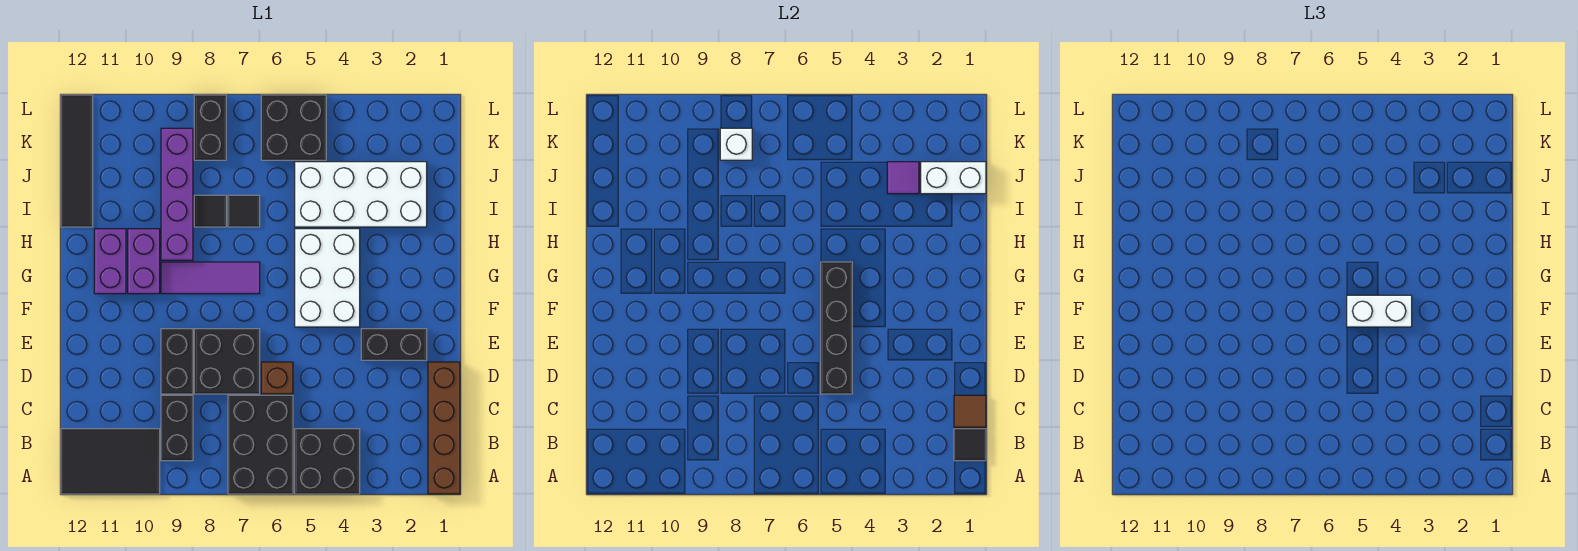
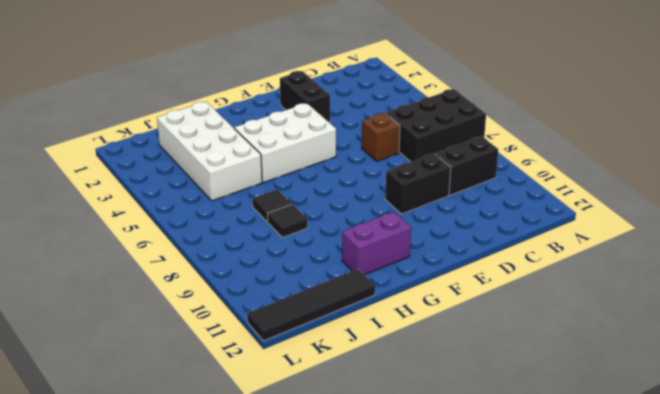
none -> brown brick A1:D1 level 1
none -> black brick A4:B5 level 1
none -> black tile A10:B12 level 1

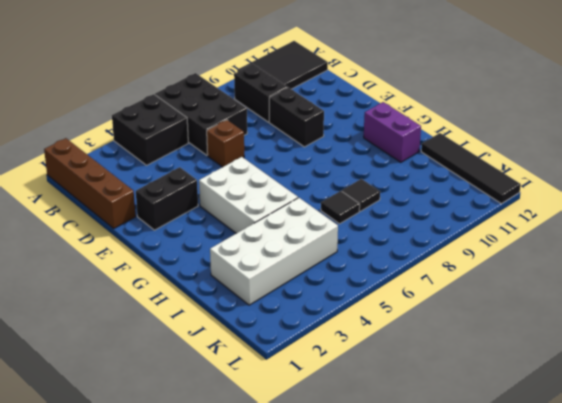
none -> black brick D7:E8 level 1
none -> purple tile G7:G9 level 1
none -> purple brick G10:H10 level 1

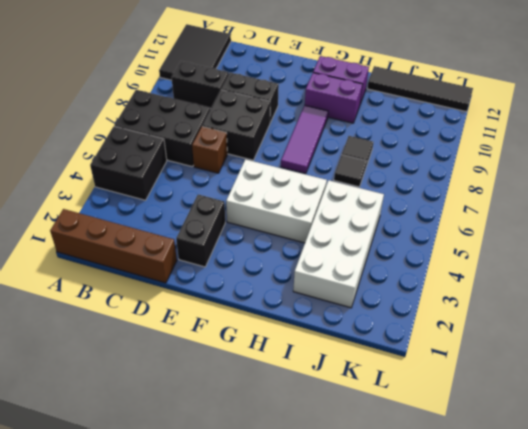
none -> purple brick H9:K9 level 1
none -> black brick K5:L6 level 1
none -> black brick K8:L8 level 1

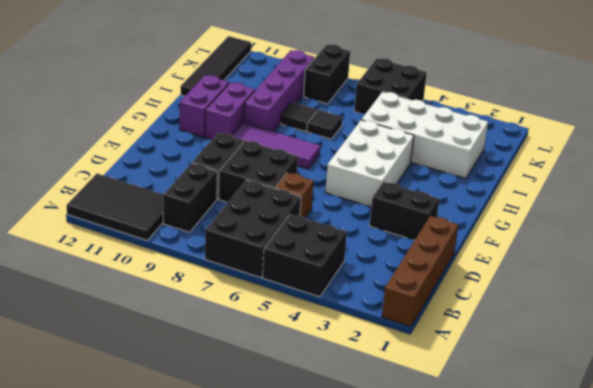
none -> black tile B1 level 2
none -> brown tile C1 level 2
none -> black brick D5:G5 level 2

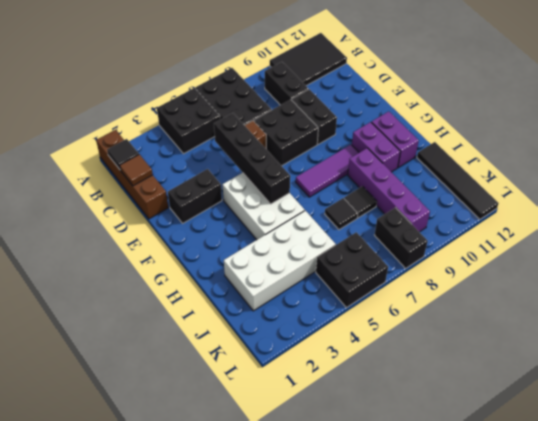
none -> white brick J1:J2 level 2
none -> purple tile J3 level 2
none -> white brick K8 level 2

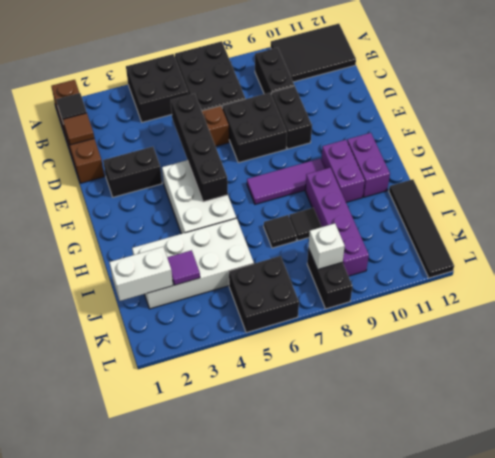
none -> white brick F4:F5 level 3

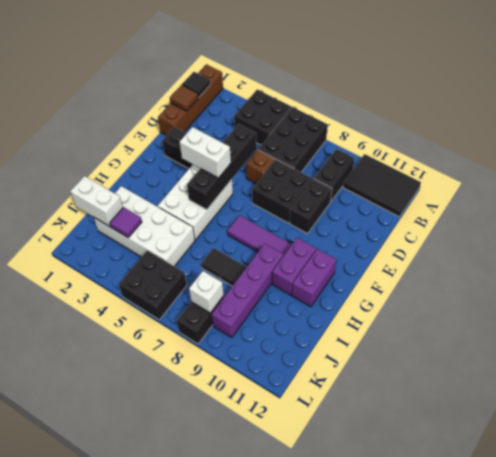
none -> black tile I12:L12 level 1

